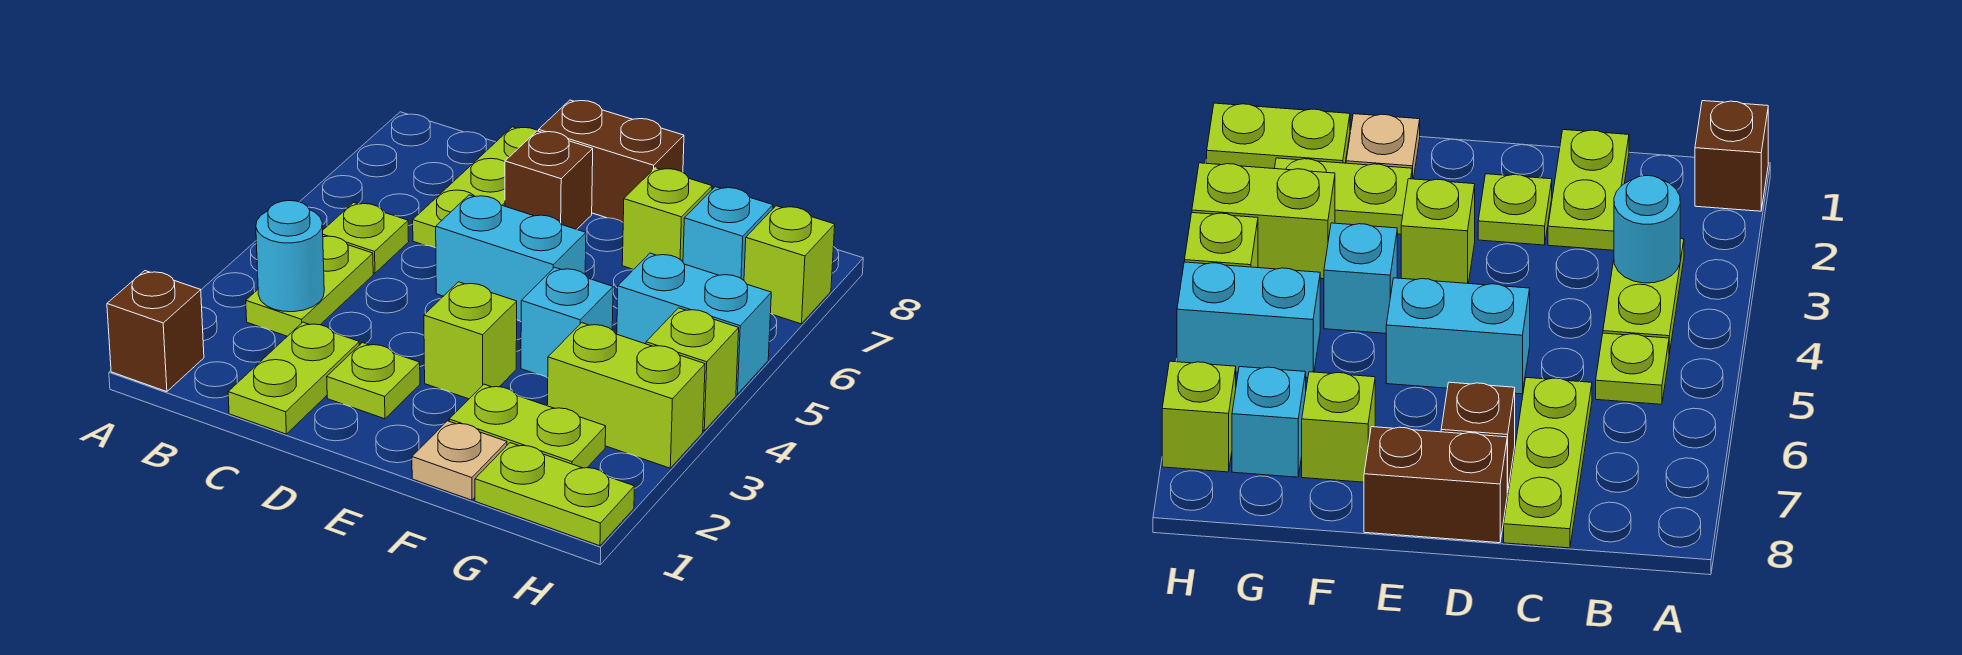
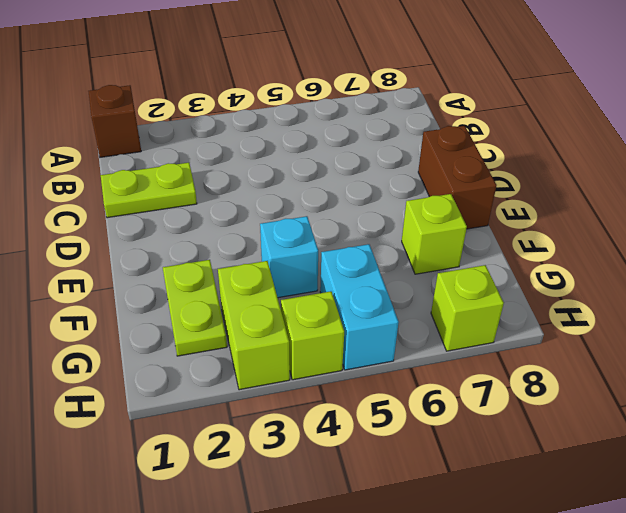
none -> lime plate B3:B4 level 1
none -> lime plate B5 level 1
none -> lime plate C6:C8 level 1

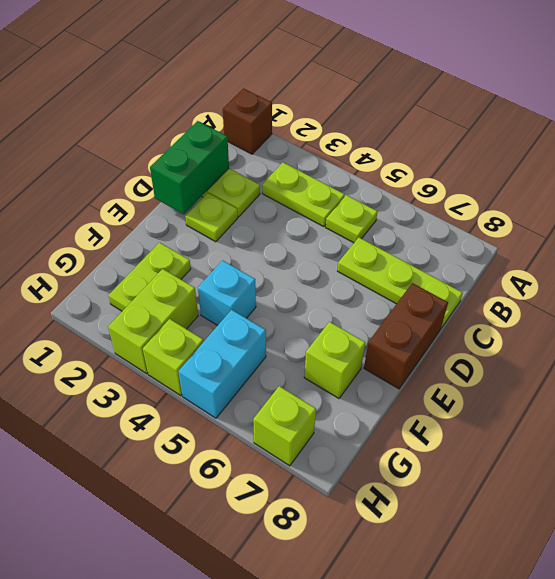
green brick C1:D1 level 2 -> none
none -> cyan brick D5:E5 level 1
none -> brown brick D7 level 1
none -> lime brick E3 level 1

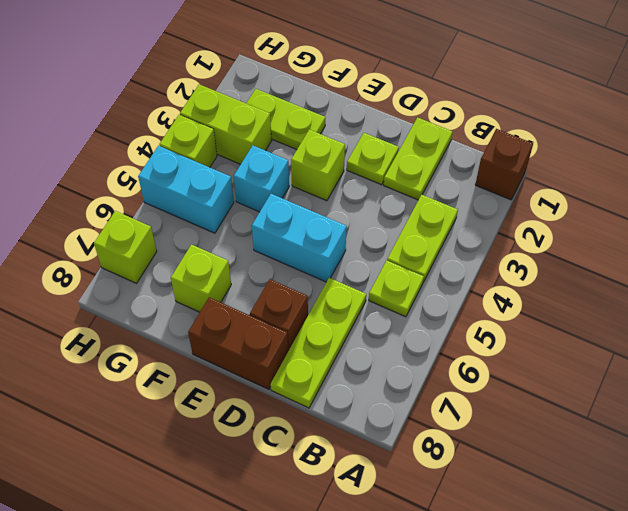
none -> tan plate F1 level 1
none -> lime plate G1:H1 level 1
none -> cyan brick G7 level 1

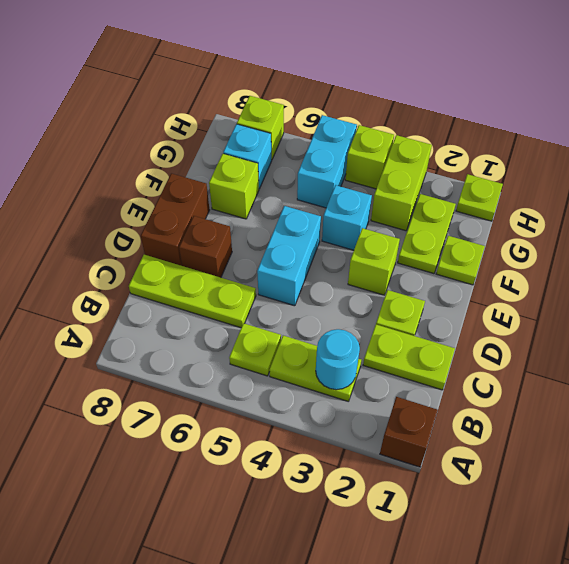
lime plate F1 level 1 -> tan plate F1 level 1
lime plate H1 level 1 -> lime plate G1:H1 level 1

